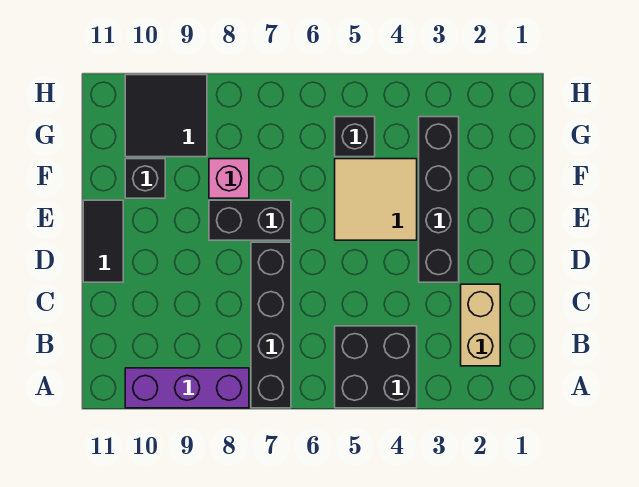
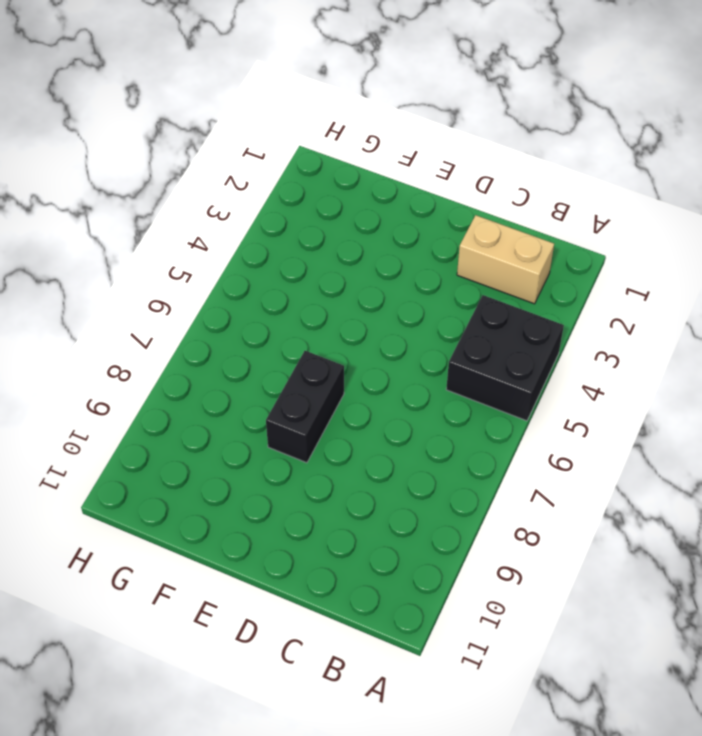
none -> black brick A7:D7 level 1
none -> purple brick A8:A10 level 1
none -> black brick D3:G3 level 1

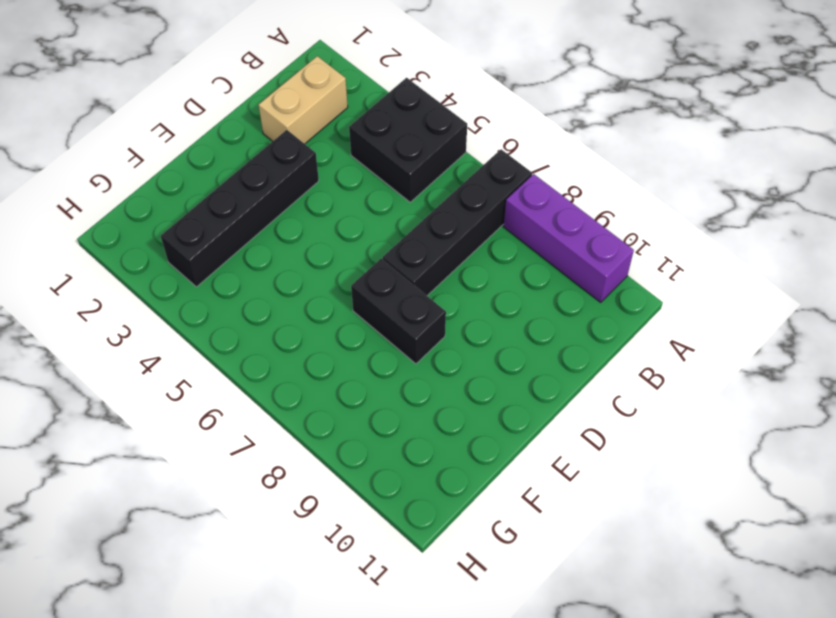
none -> black tile D11:E11 level 1
none -> tan tile E4:F5 level 1
none -> pink brick F8 level 1

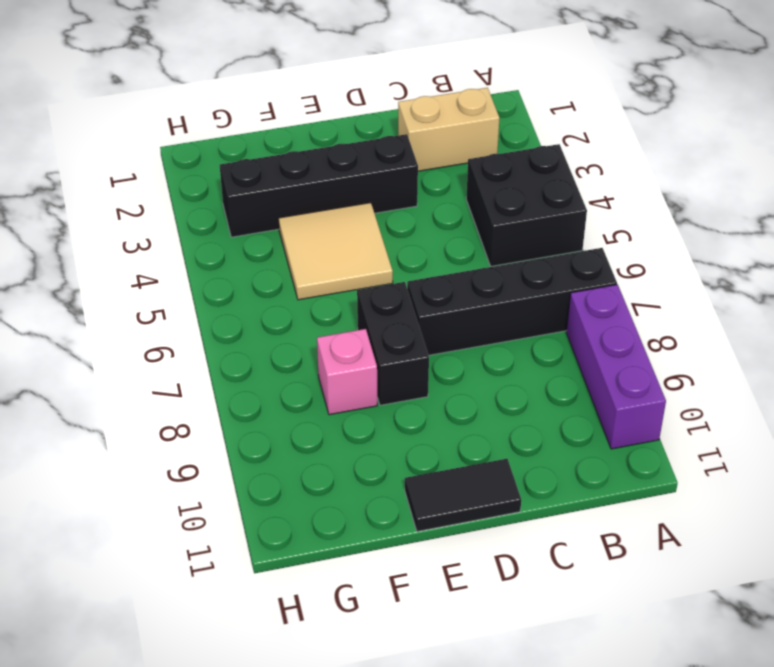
none -> black brick F10 level 1
none -> black brick G5 level 1
none -> black tile G9:H10 level 1

